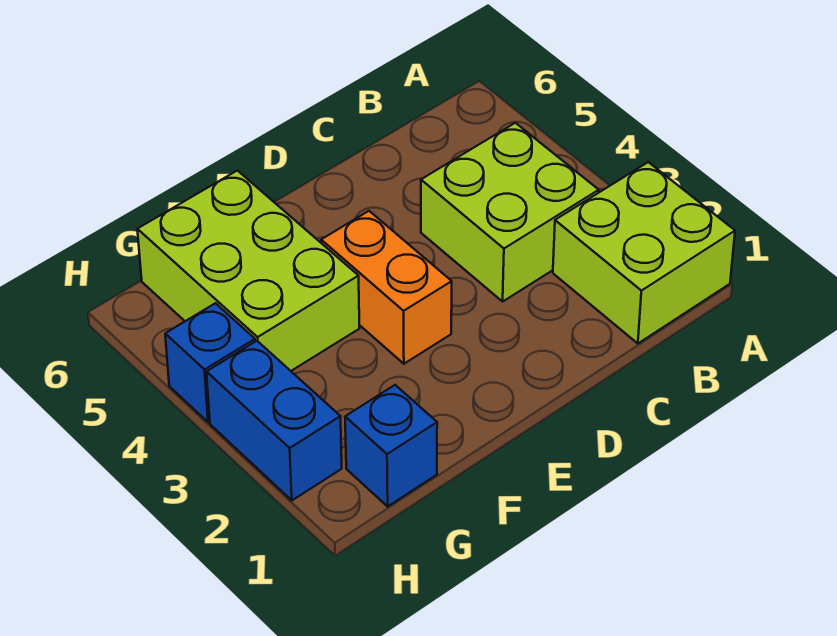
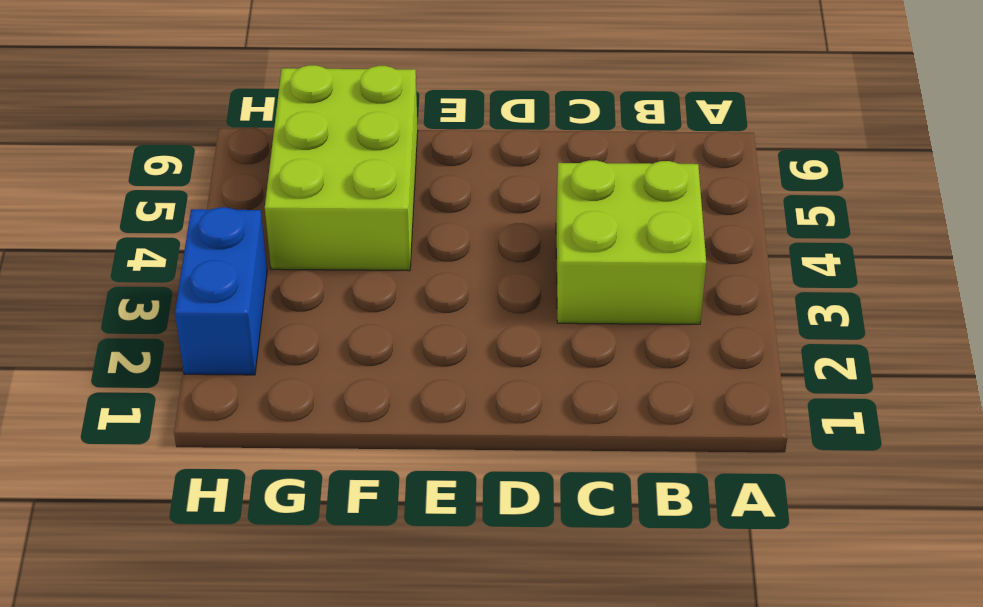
none -> lime brick A1:B2 level 1
none -> orange brick E3:E4 level 1

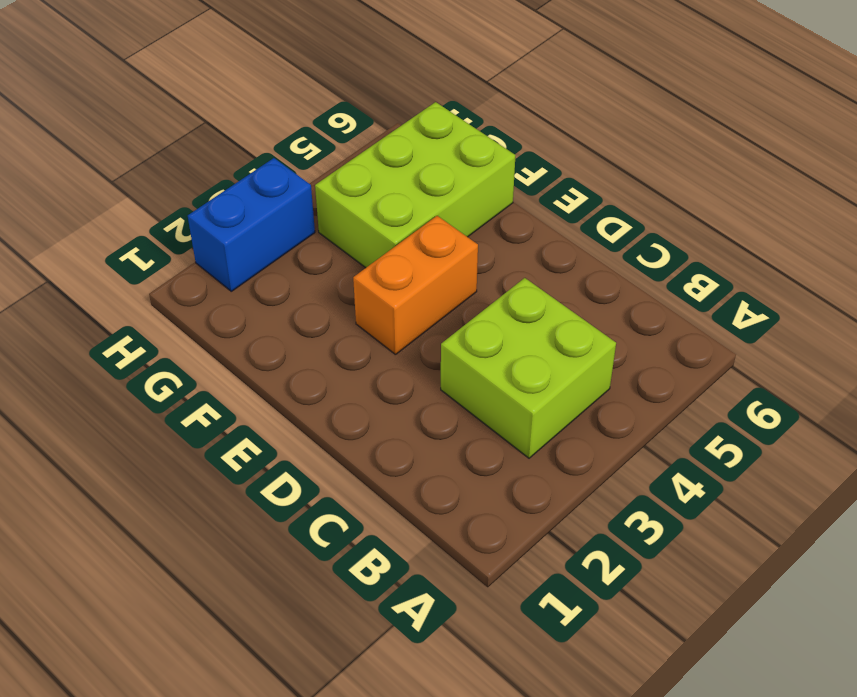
none -> lime brick A1:B2 level 1
none -> blue brick G1 level 1

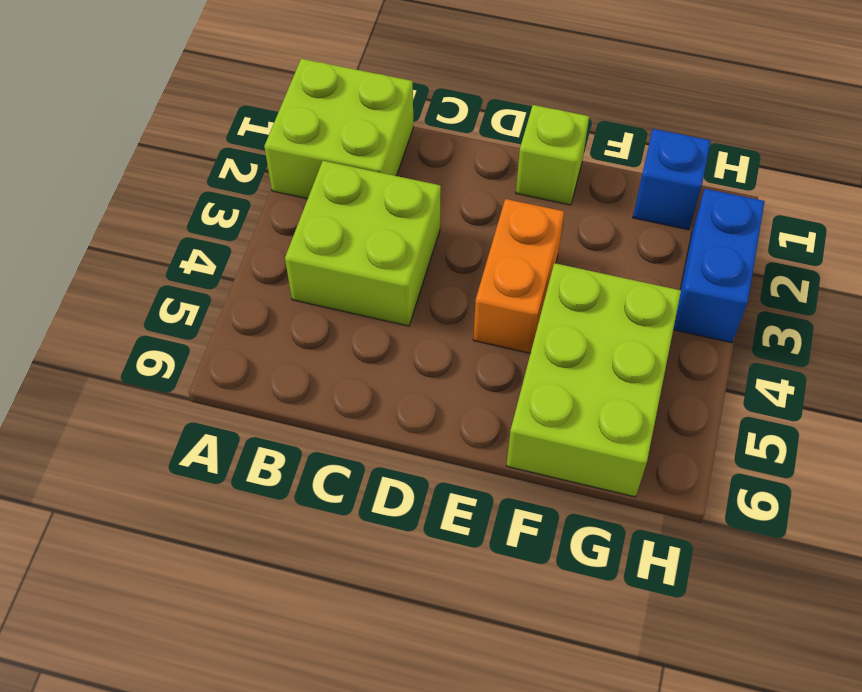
lime brick E1 level 1 -> none
none -> blue brick H4 level 1

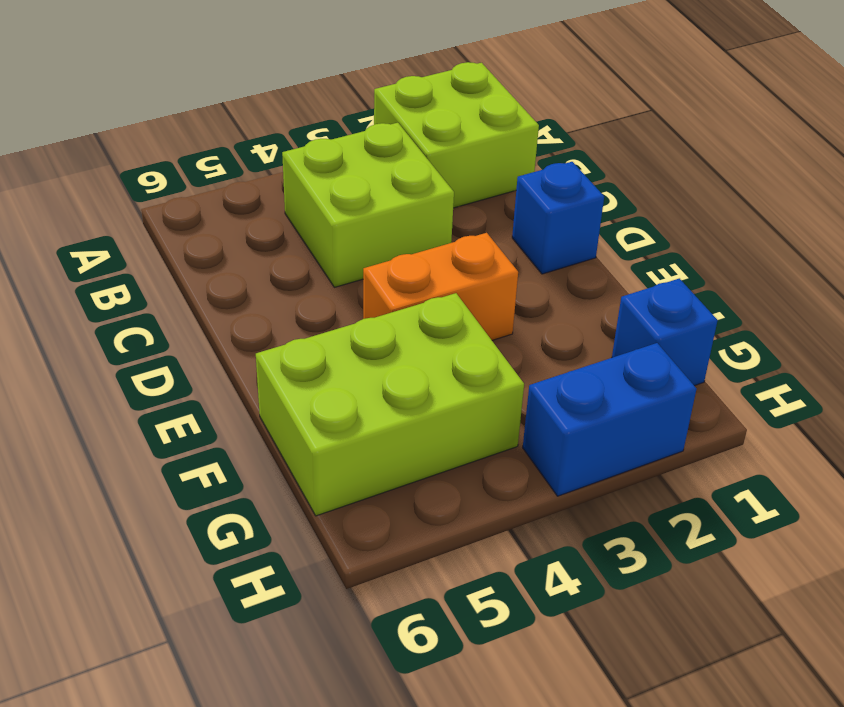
blue brick D1 level 1 -> blue brick H4 level 1

